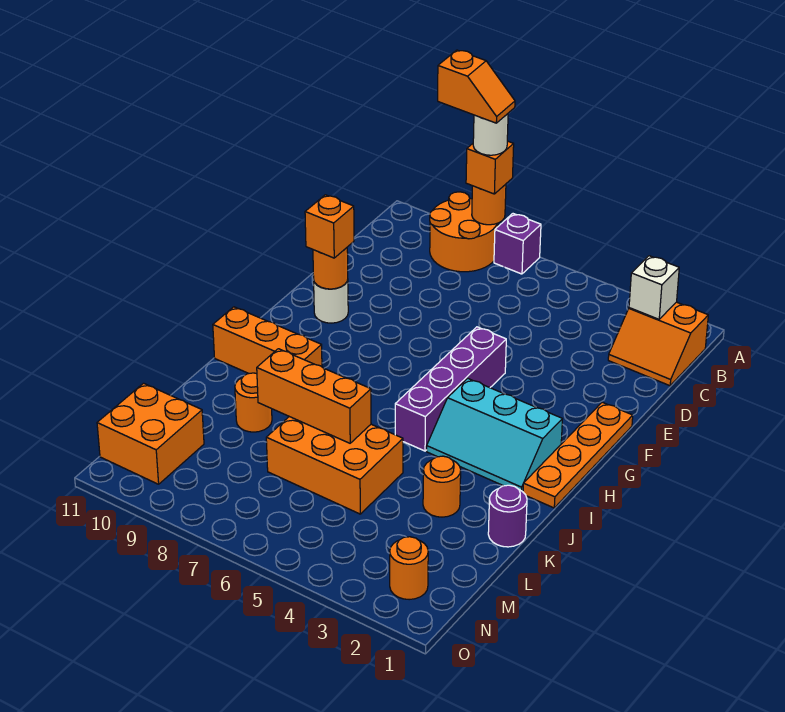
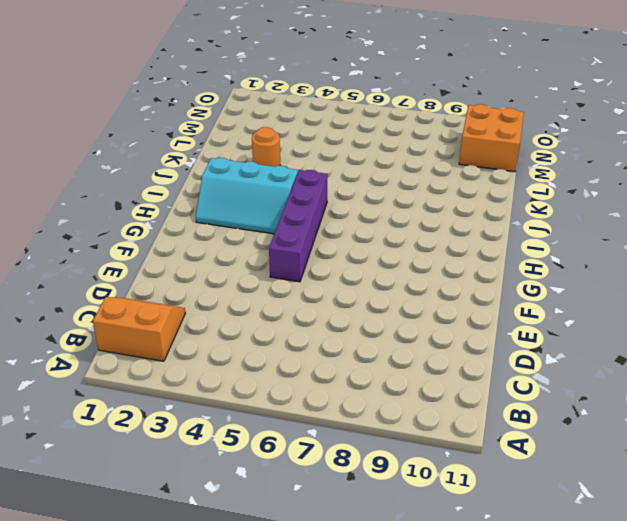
cyan slope H2:I4 level 1 top I -> cyan slope H2:I4 level 1 top H
none -> purple brick A7 level 1
none -> orange round brick A8:B9 level 1
none -> orange plate F1:I1 level 1

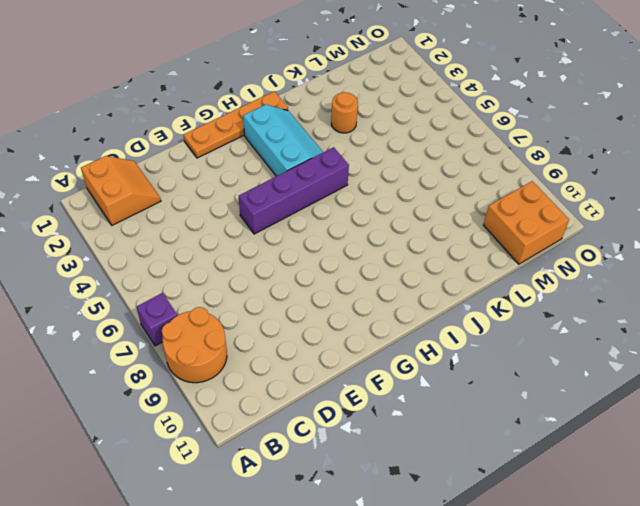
none -> white round brick F10 level 1
none -> orange brick I9:I11 level 1
none -> purple round brick K1 level 1

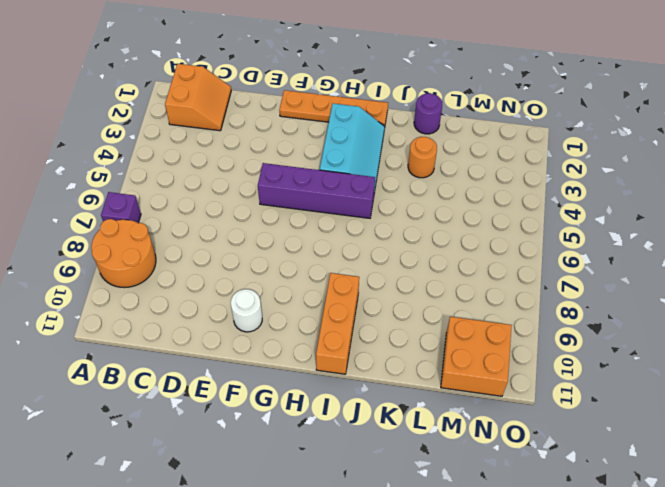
none -> orange brick K5:L7 level 1
none -> orange round brick K9 level 1
none -> orange round brick N2 level 1

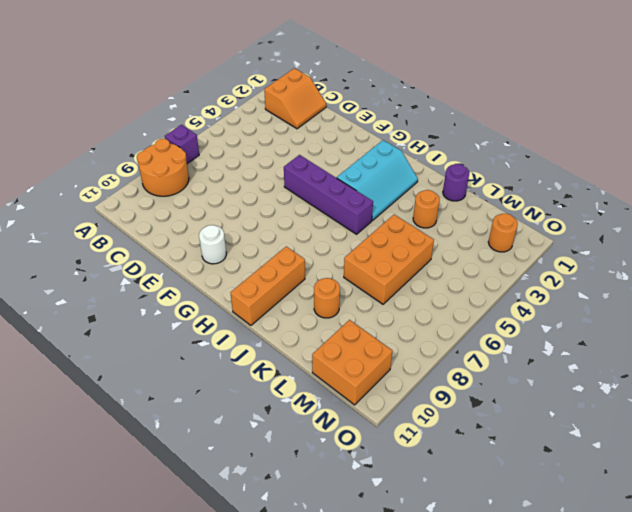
none -> orange plate F1:I1 level 1
none -> orange round brick A8 level 2
none -> white brick B2 level 2

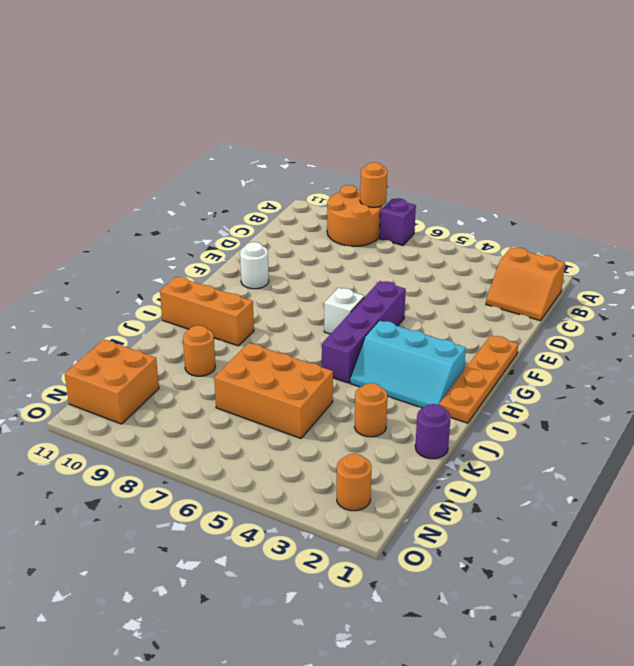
white brick G6 level 1 -> white brick B2 level 2
none -> orange round brick F10 level 2
none -> orange brick K6:K8 level 2
none -> orange brick A8 level 3

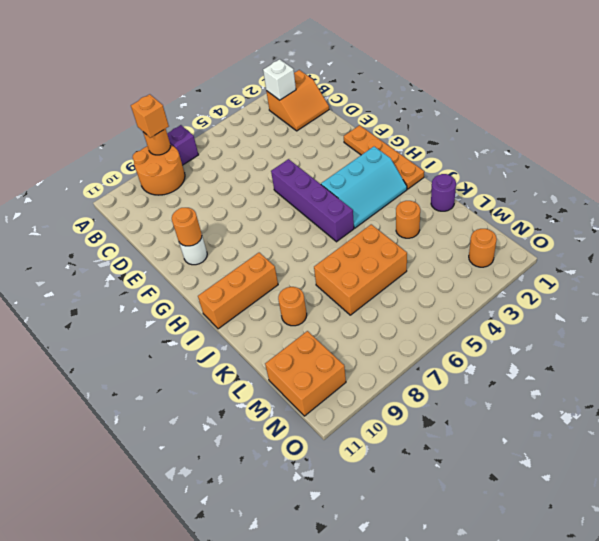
none -> orange brick K6:K8 level 2
none -> orange brick F10 level 3
none -> white round brick A8 level 4

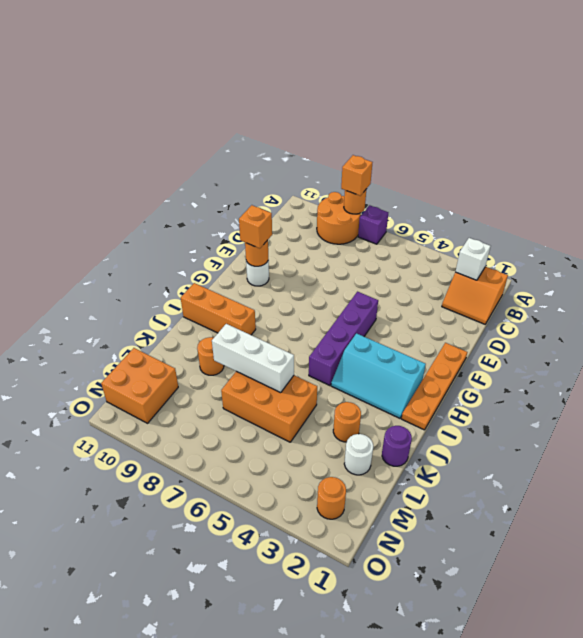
white brick K6:K8 level 2 -> orange brick K6:K8 level 2
white round brick L2 level 1 -> white round brick A8 level 4
none -> orange slope A8:A9 level 5 top 9

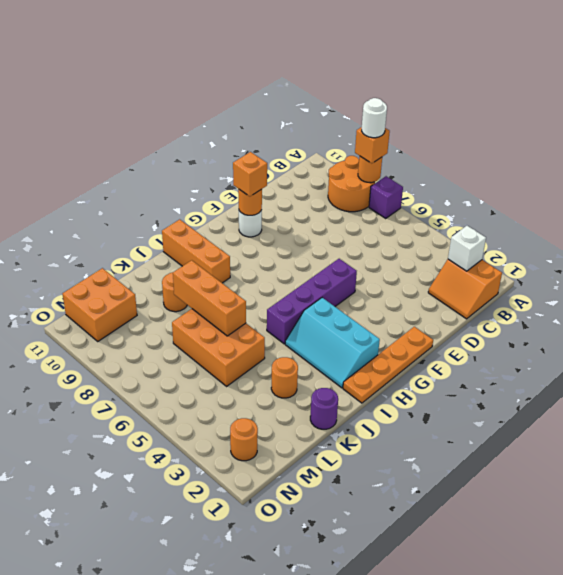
none -> orange slope A8:A9 level 5 top 9

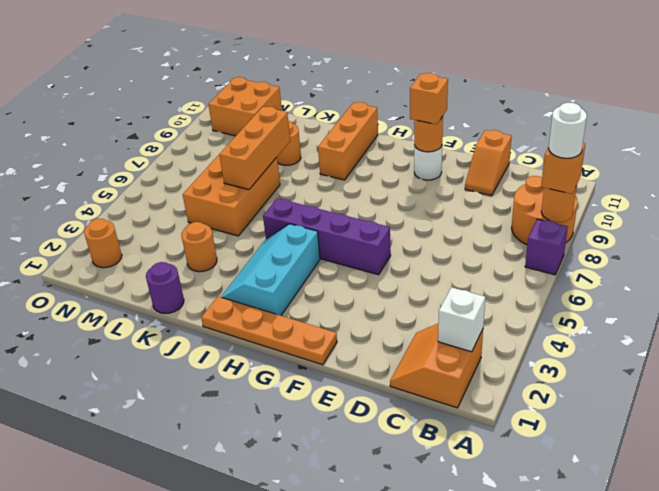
orange slope D10:D11 level 1 top 11 -> orange slope A8:A9 level 5 top 9

